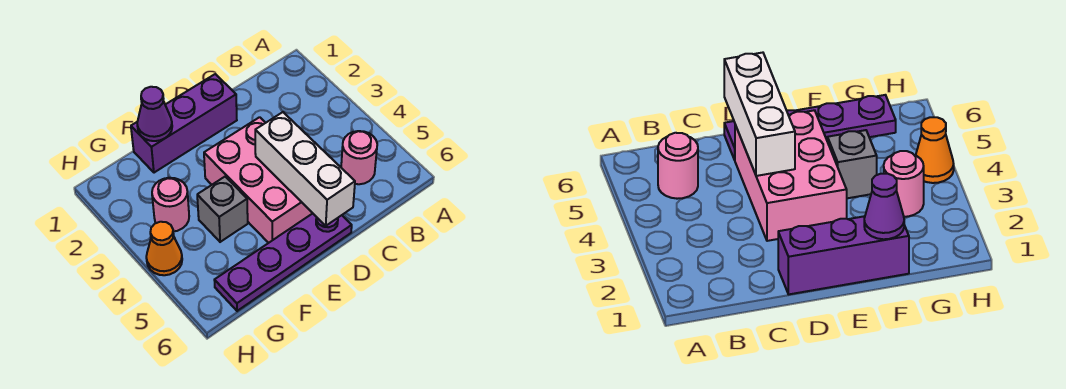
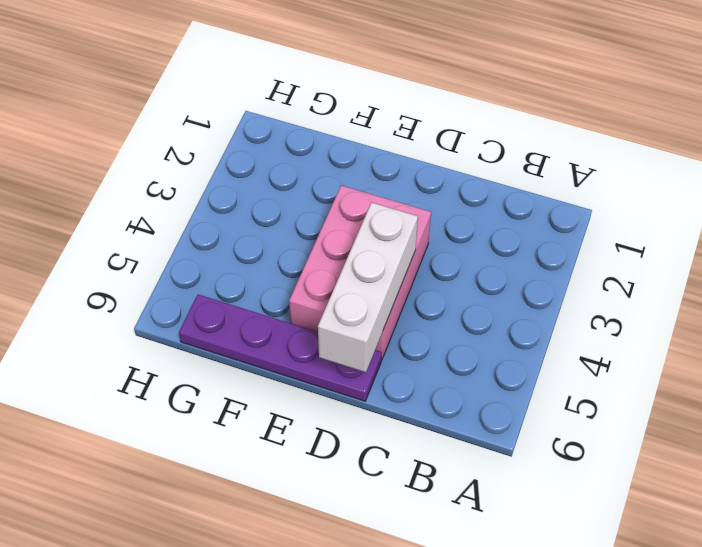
none -> pink round brick B5 level 1
none -> purple brick D1:F1 level 1

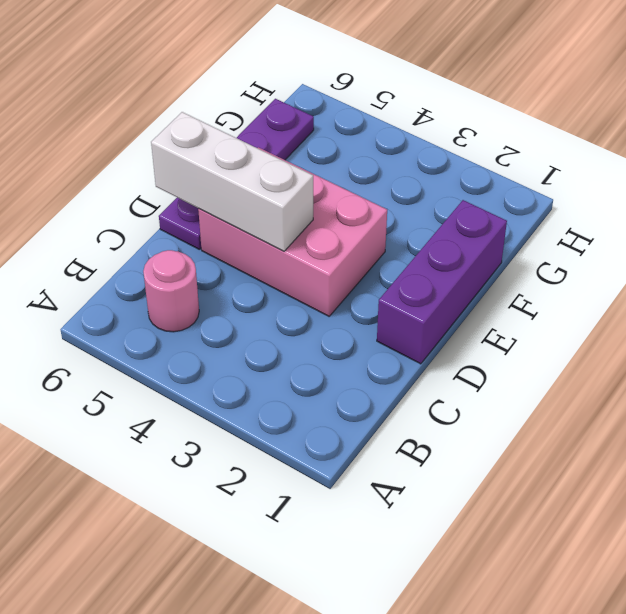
none -> grey brick F4 level 1
none -> pink round brick G3 level 1

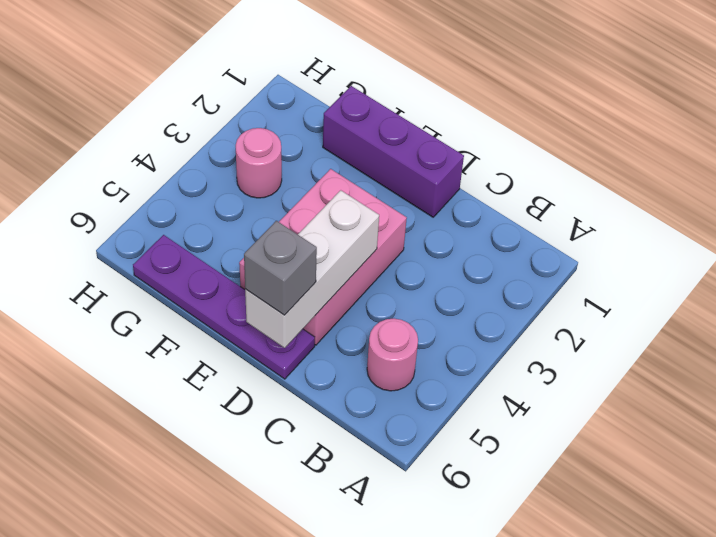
grey brick D6 level 3 -> grey brick F4 level 1
none -> orange cone H4 level 1
none -> purple cone F1 level 2

